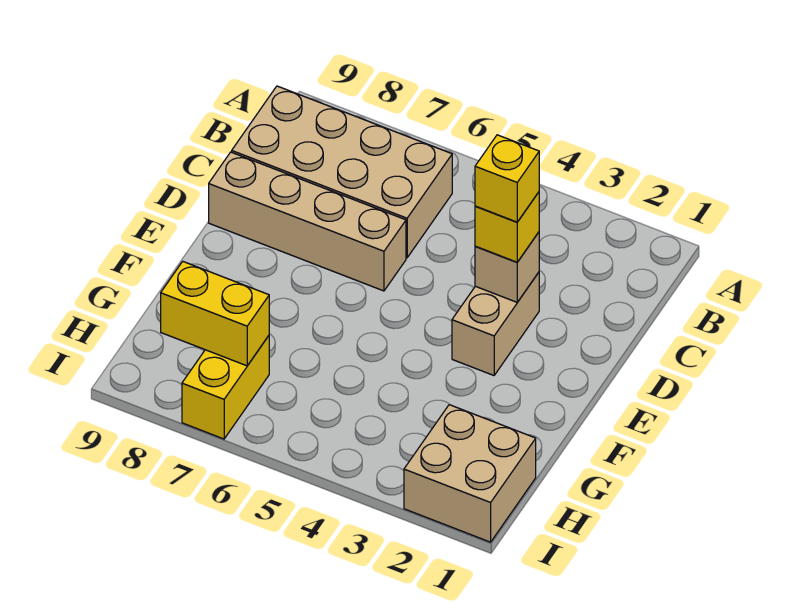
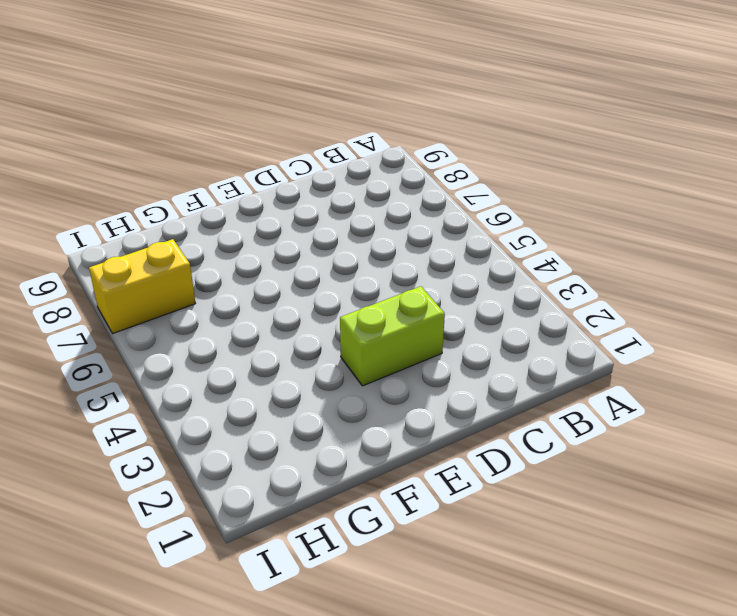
lime brick D3:E3 level 1 -> tan brick D3:E3 level 1
none -> tan brick B6:C9 level 1
none -> tan brick D6:D9 level 1

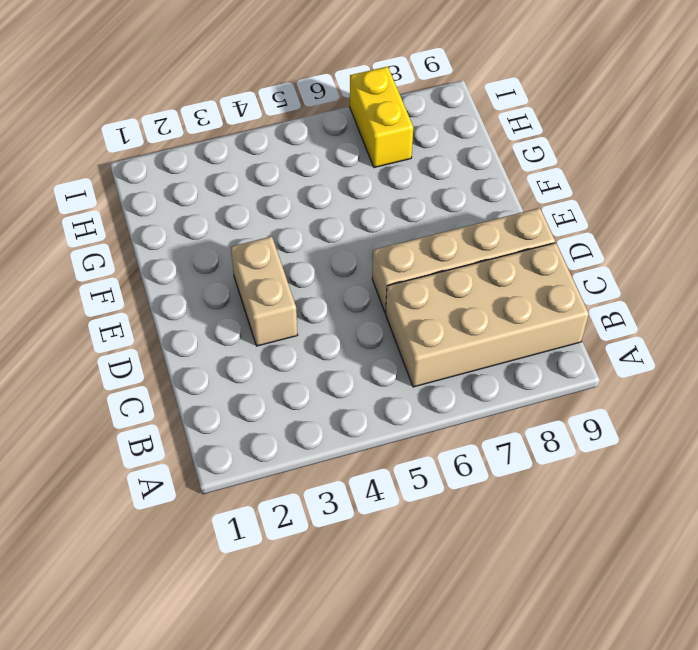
none -> tan brick H1:I2 level 1
none -> tan brick D3 level 2

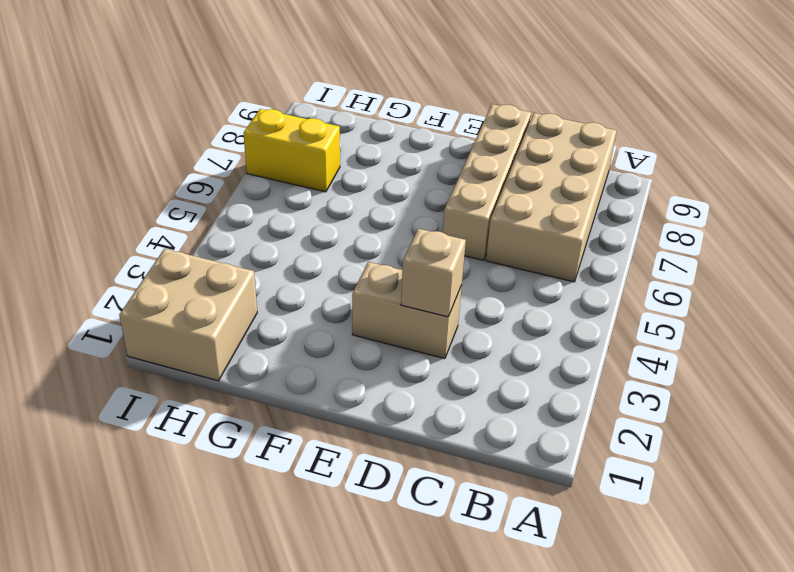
none -> yellow brick H7:H8 level 2
none -> yellow brick D3 level 3

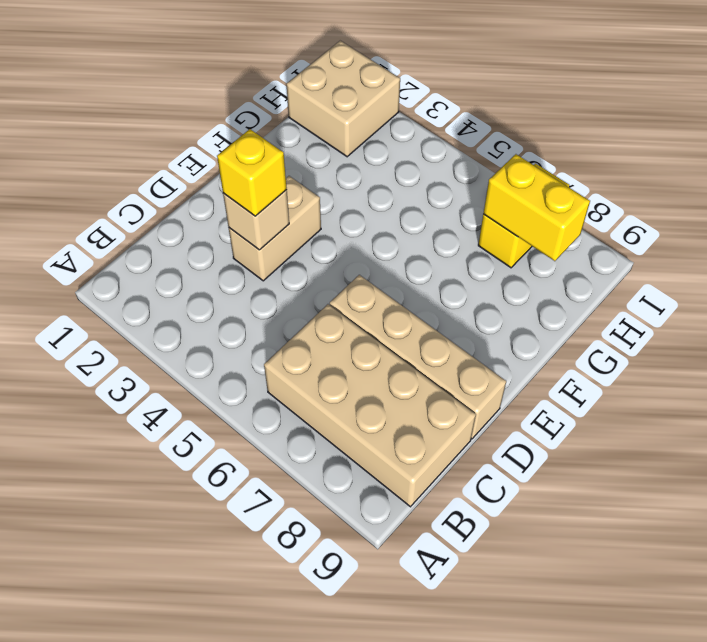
none -> yellow brick D3 level 4

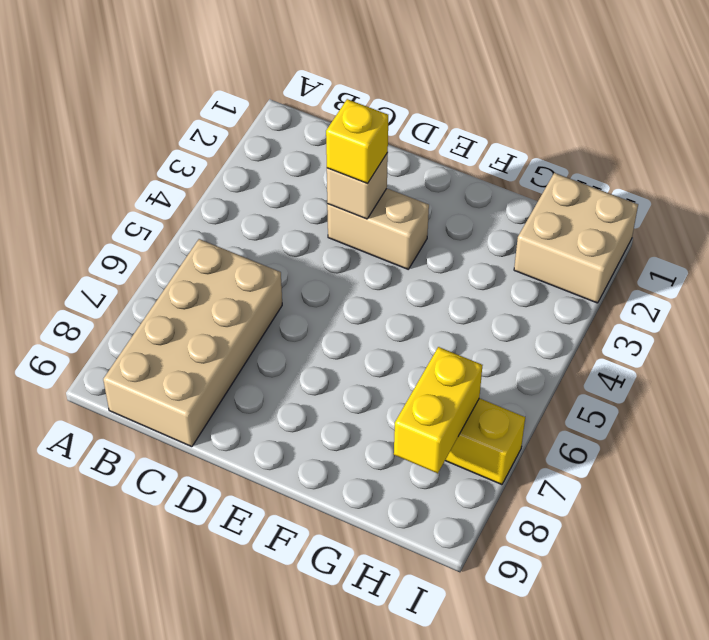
none -> tan brick D6:D9 level 1
none -> yellow brick D3 level 4

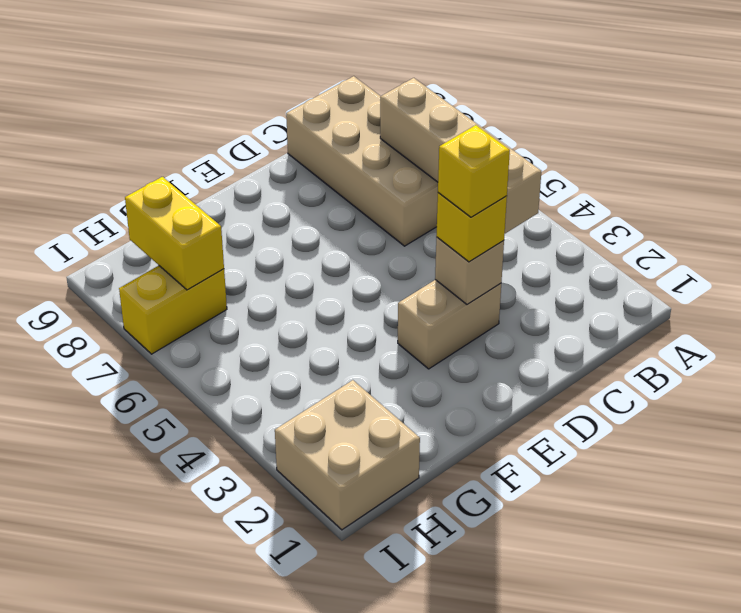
tan brick B4:B7 level 2 -> tan brick D6:D9 level 1

